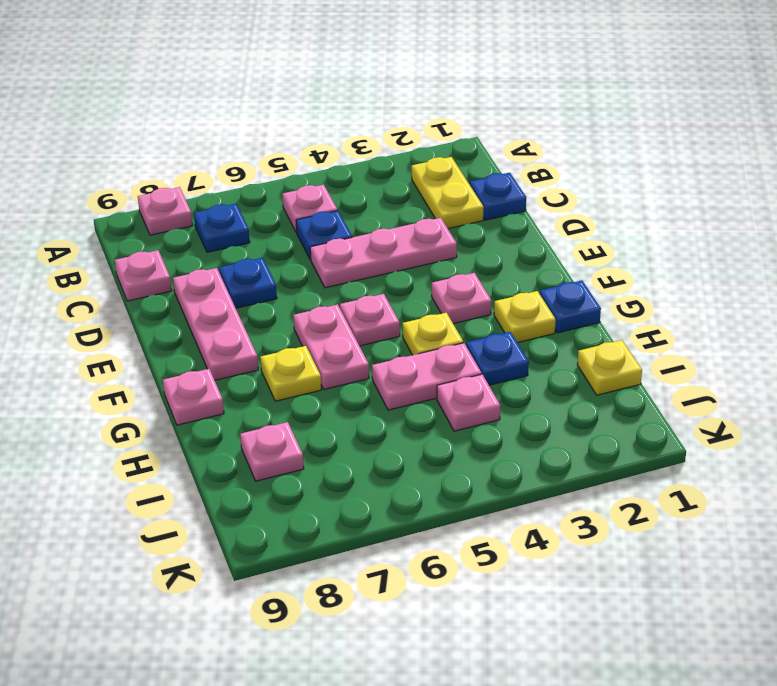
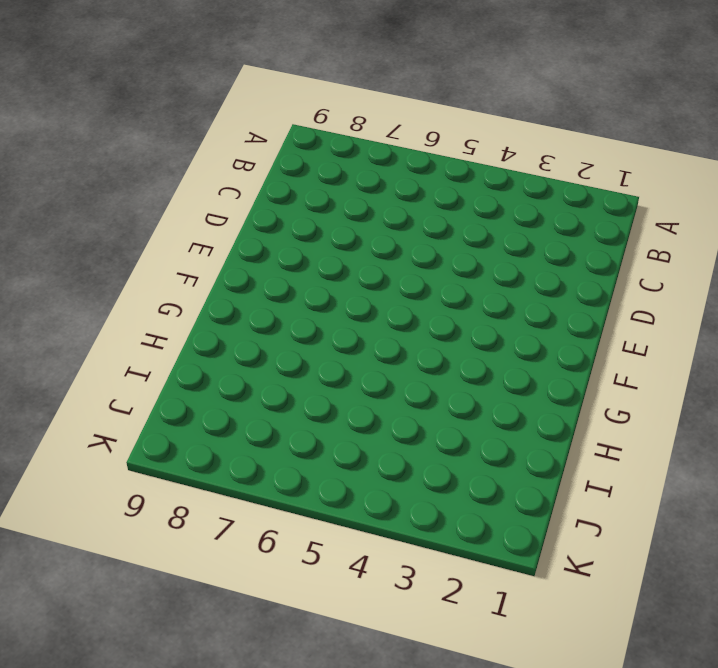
none -> pink plate A8 level 1
none -> yellow plate B2:C2 level 1
none -> pink plate B5 level 1

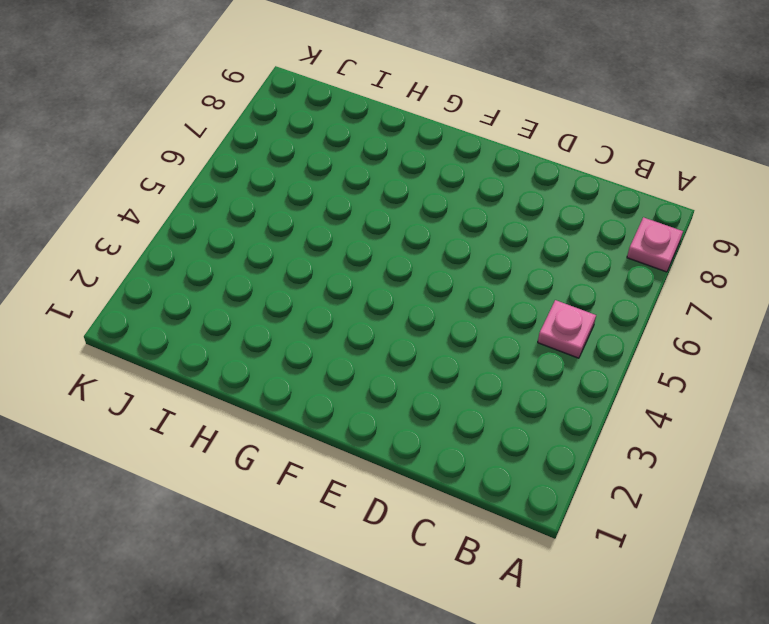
none -> yellow plate B2:C2 level 1
none -> blue plate B7 level 1
none -> blue plate C1 level 1

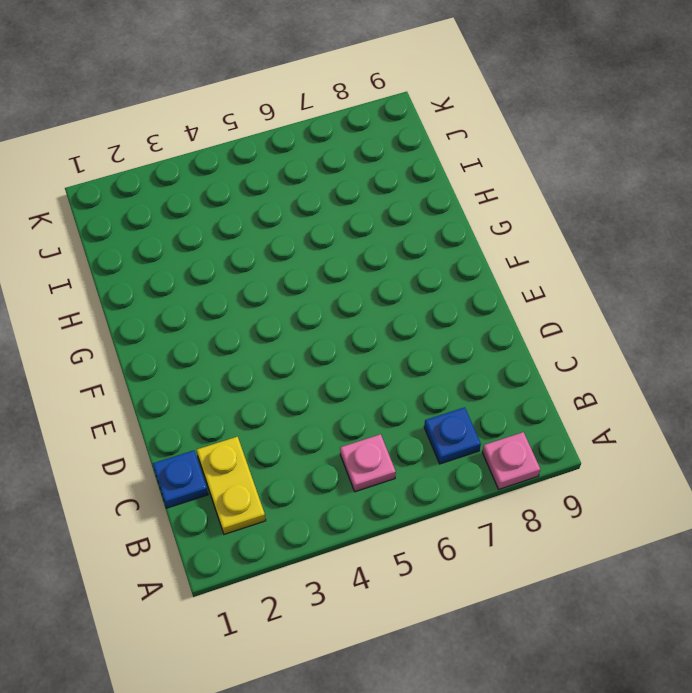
none -> blue plate C5 level 1
none -> pink plate C9 level 1
none -> pink plate D3:D5 level 1

